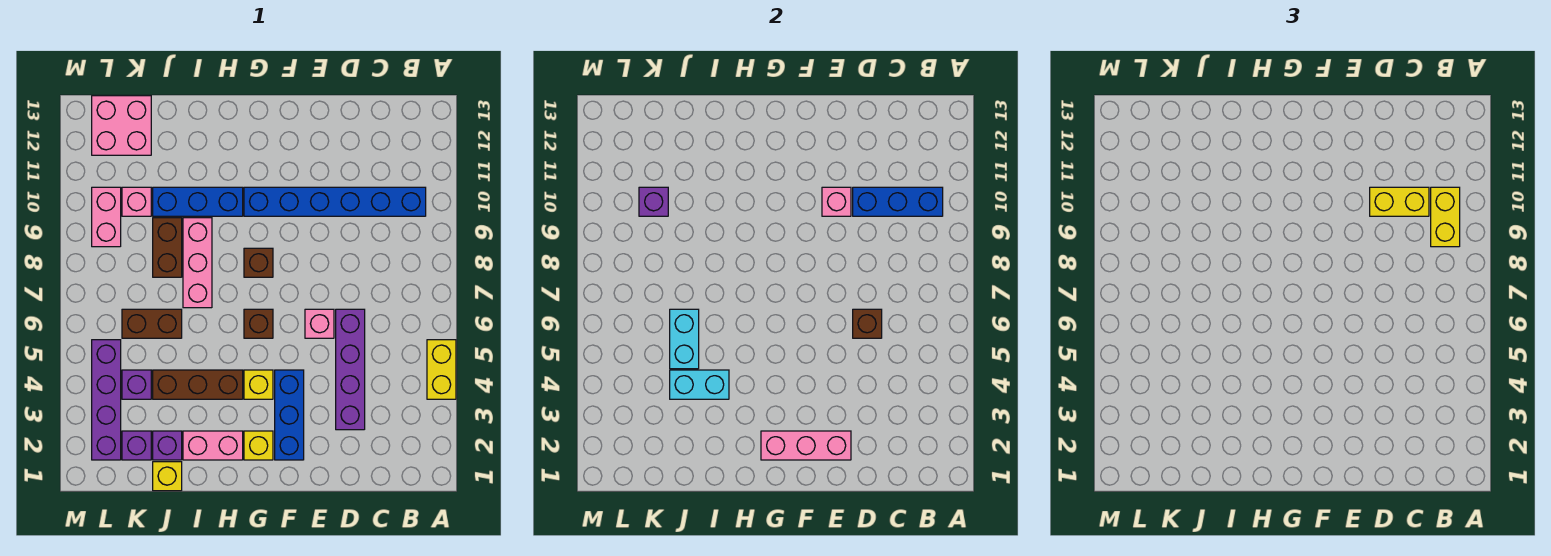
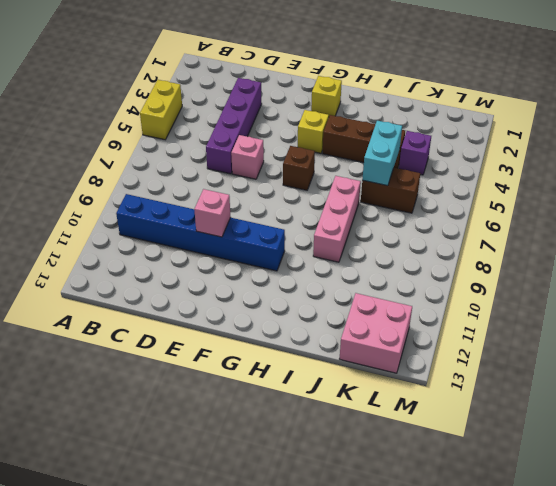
none -> blue brick F2:F4 level 1
none -> brown brick G8 level 1
none -> pink brick H2:I2 level 1
none -> blue brick H10:J10 level 1

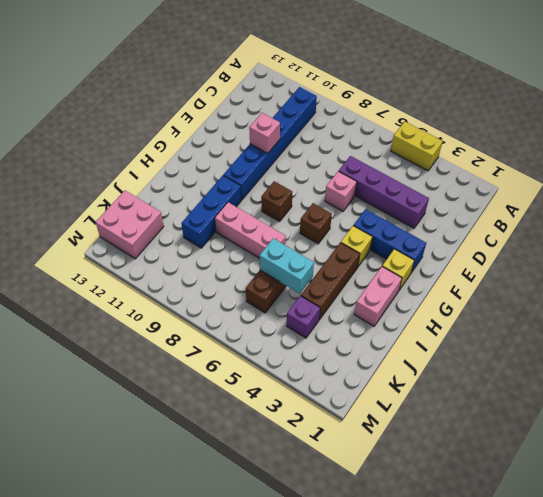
none -> yellow brick J1 level 1
none -> purple brick J2 level 1
none -> brown brick J8:J9 level 1
none -> purple brick K2 level 1

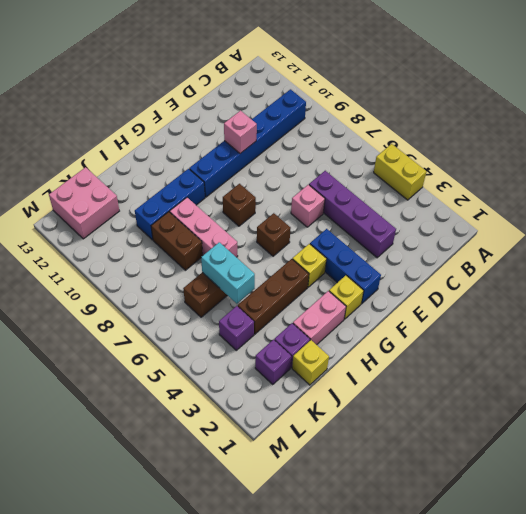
none -> pink brick K10 level 1
none -> purple brick L2:L5 level 1
none -> pink brick L9:L10 level 1
none -> blue brick B10:D10 level 2

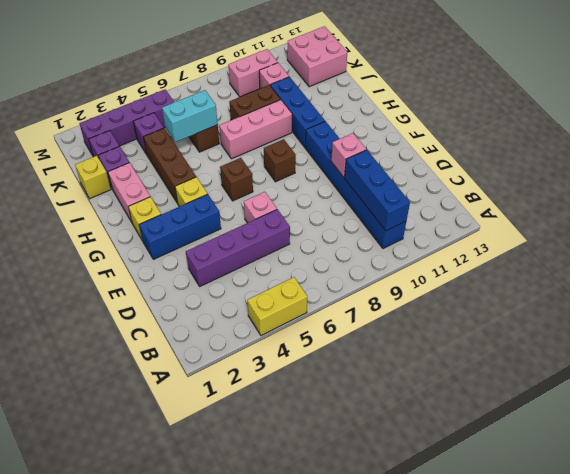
none -> brown brick D6 level 2
none -> pink brick E2:G2 level 2
none -> cyan brick I4:J4 level 2
none -> purple brick K10 level 2

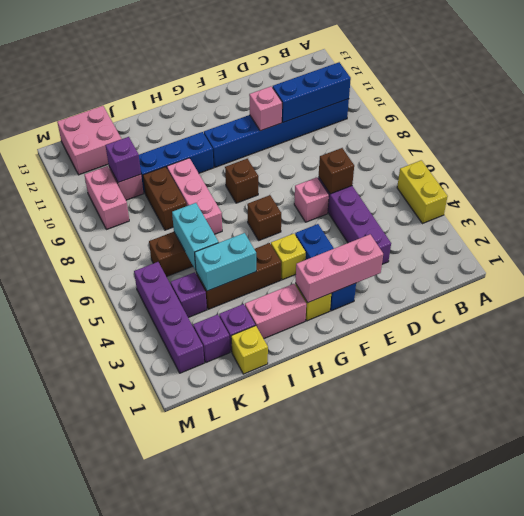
none -> yellow brick B9:B10 level 3
none -> yellow brick C10:D10 level 3

